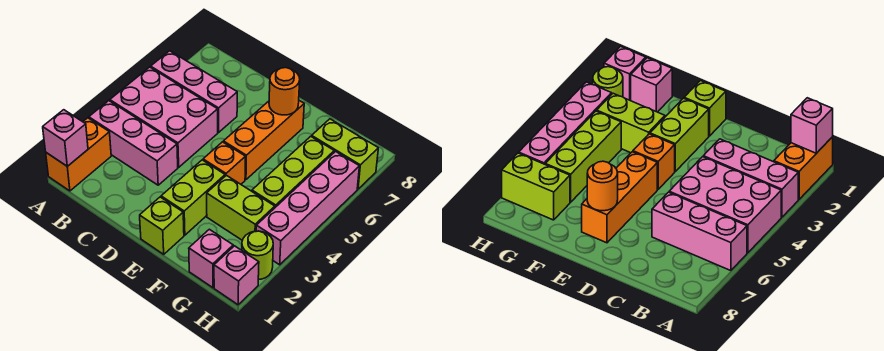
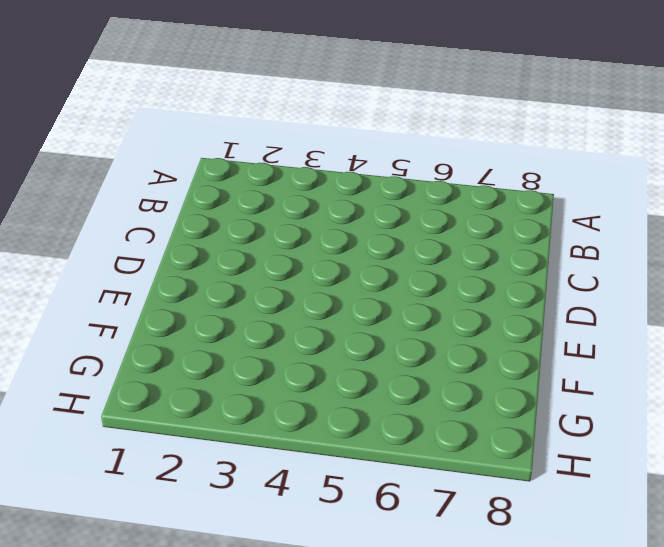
none -> orange brick A1:A2 level 1
none -> pink brick A3:C3 level 1
none -> pink brick A4:C5 level 1

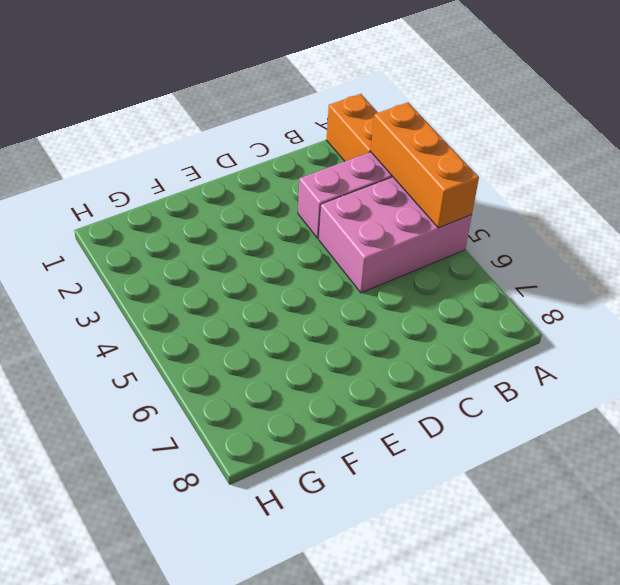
orange brick A3:A5 level 2 -> orange brick E5:E7 level 1
none -> pink brick A6:C6 level 1
none -> lime brick E1 level 1
none -> lime brick E2:E3 level 1

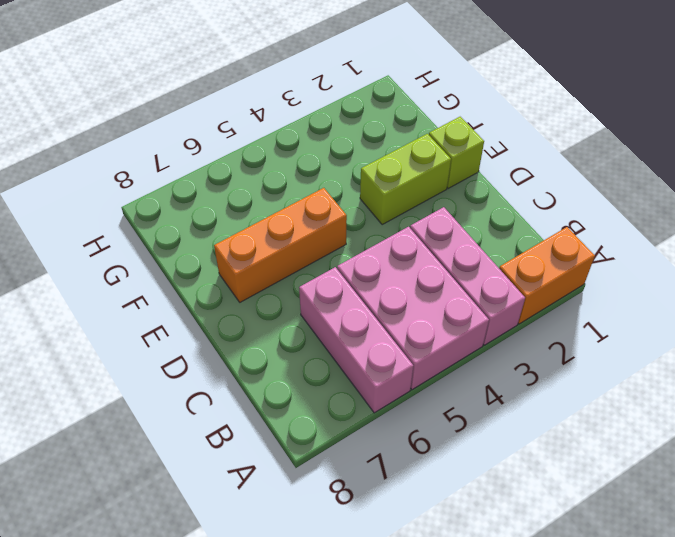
none -> orange brick E4 level 1
none -> lime brick F3:G3 level 1
none -> pink brick G1 level 1

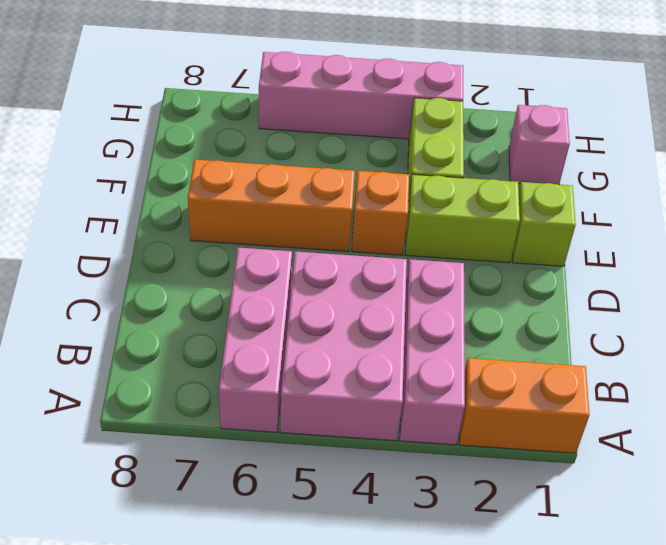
none -> lime brick G4:G6 level 1
none -> lime brick G7:H7 level 1
none -> pink brick H1 level 1

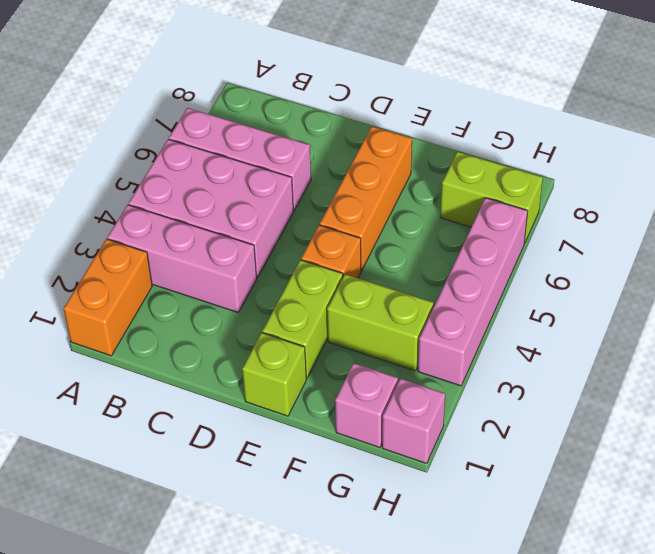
none -> lime brick G4:G6 level 1
none -> lime round brick H2 level 1
none -> pink brick A1 level 2

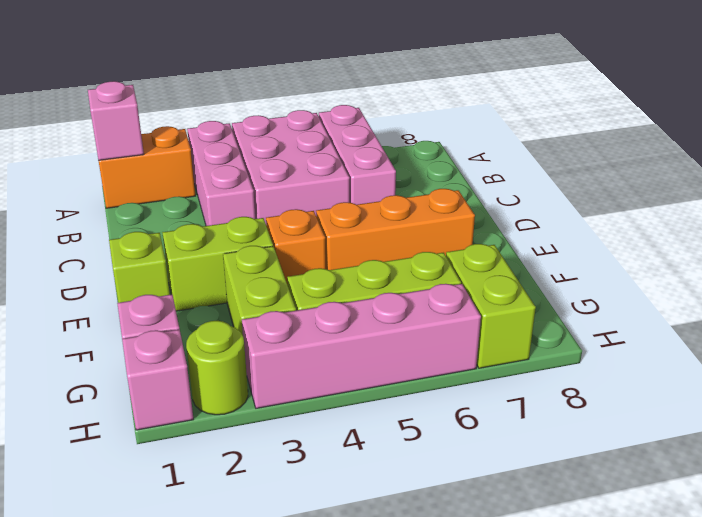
none -> orange round brick E7 level 2

